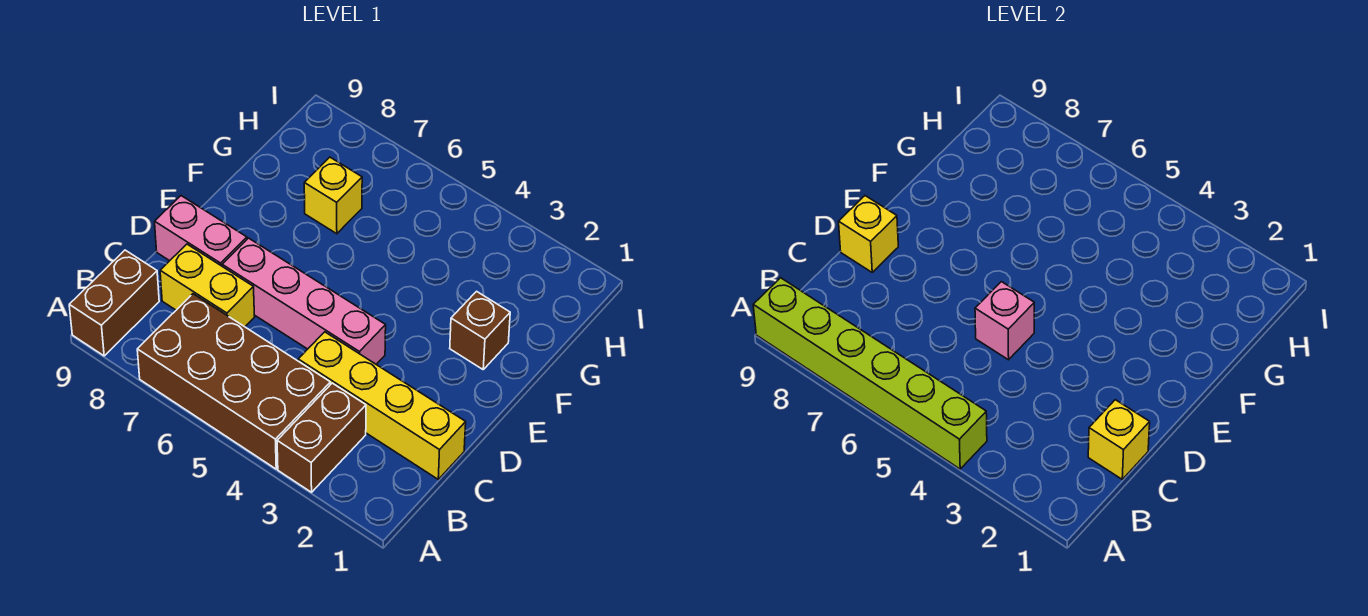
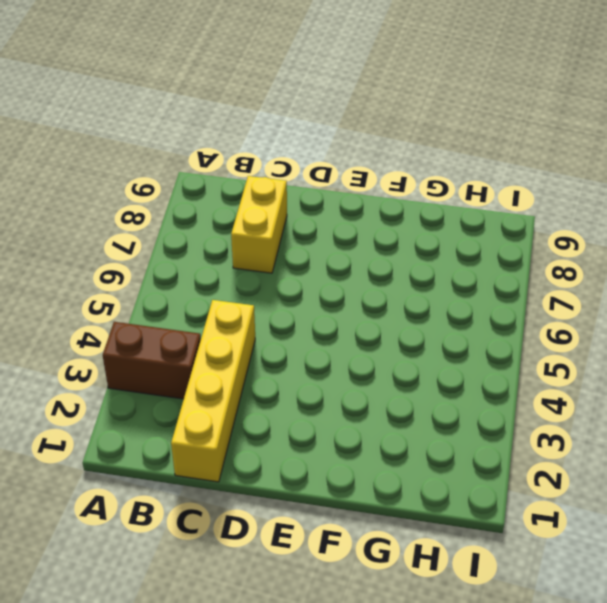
none -> brown brick A4:B7 level 1
none -> brown brick A9:B9 level 1
none -> pink brick D4:D7 level 1

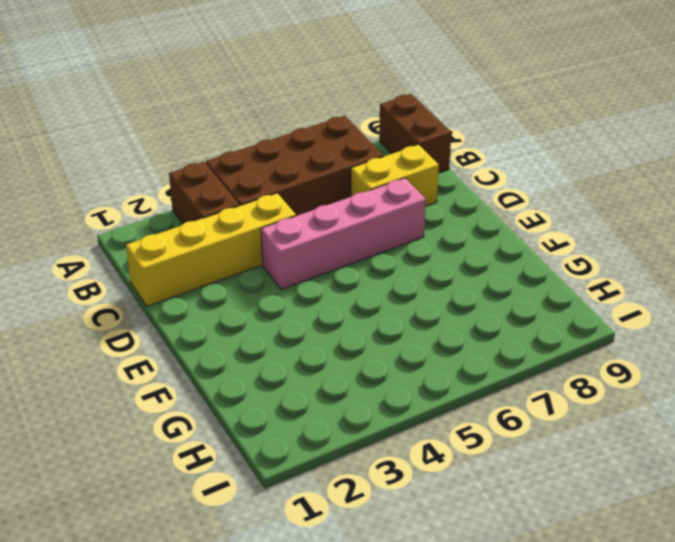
none -> pink brick D8:D9 level 1
none -> brown brick F2 level 1
none -> yellow brick G7 level 1

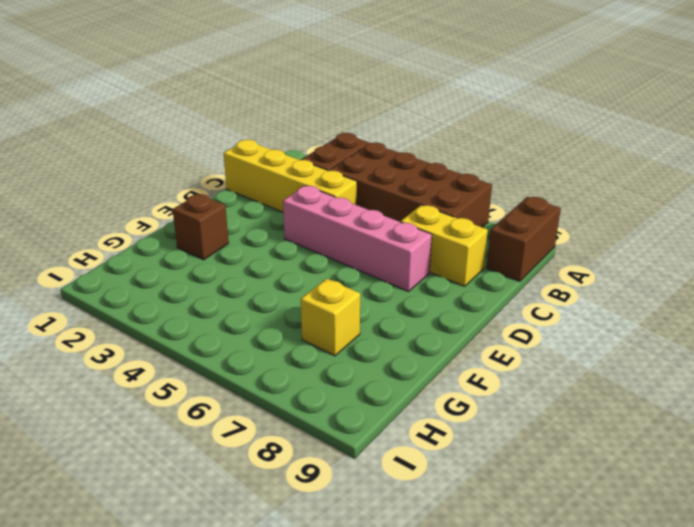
none -> pink brick D8:D9 level 1
none -> lime brick A4:A9 level 2
none -> yellow brick C1 level 2

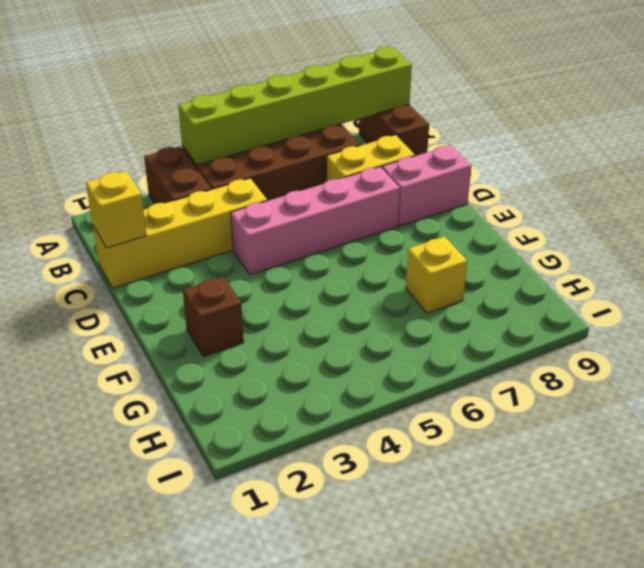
none -> pink brick D5 level 2
none -> yellow brick D9 level 2

